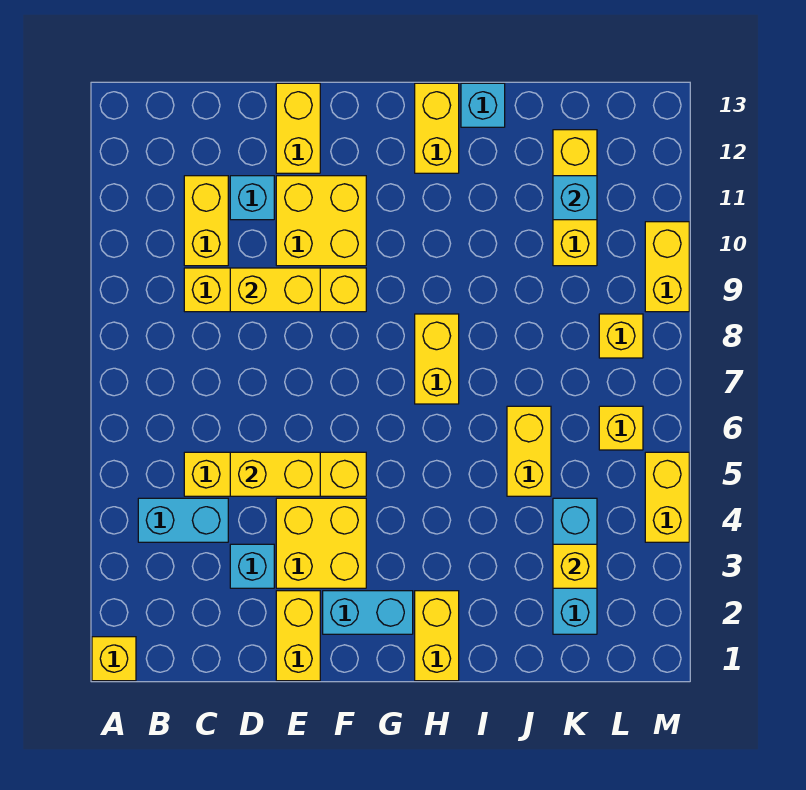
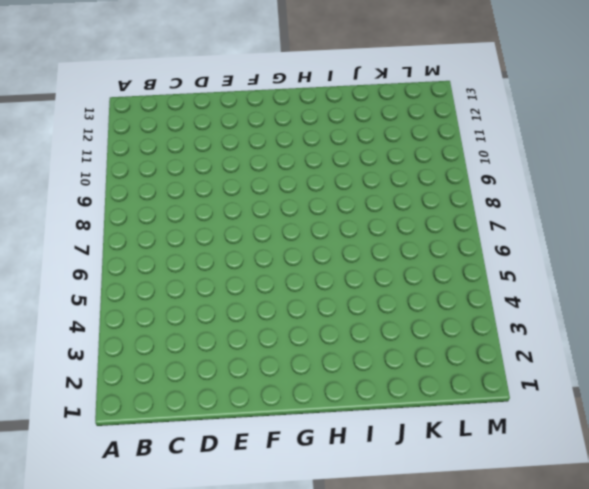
none -> yellow brick A1 level 1
none -> cyan brick B4:C4 level 1
none -> yellow brick C5:F5 level 1

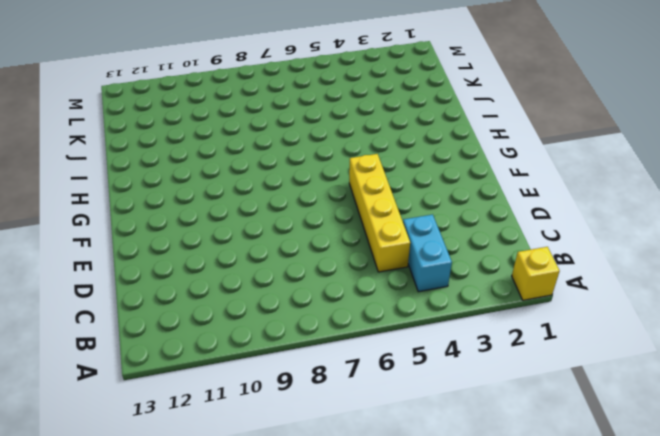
none -> yellow brick C9:F9 level 1
none -> yellow brick C10:C11 level 1
none -> cyan brick D3 level 1

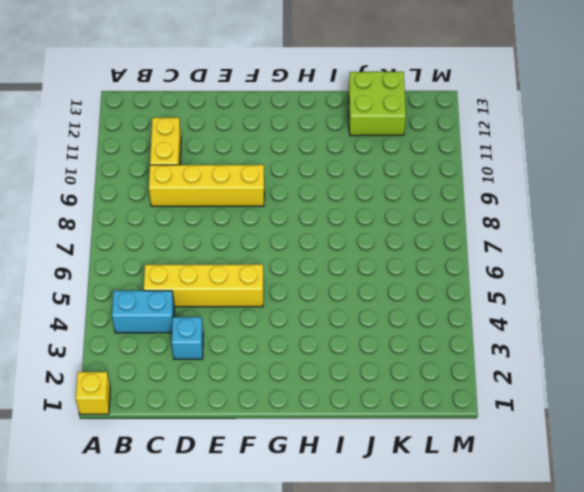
lime brick J12:K13 level 1 -> yellow brick K10:K12 level 1
none -> cyan brick D11 level 1
none -> yellow brick E1:E2 level 1
none -> yellow brick E3:F4 level 1

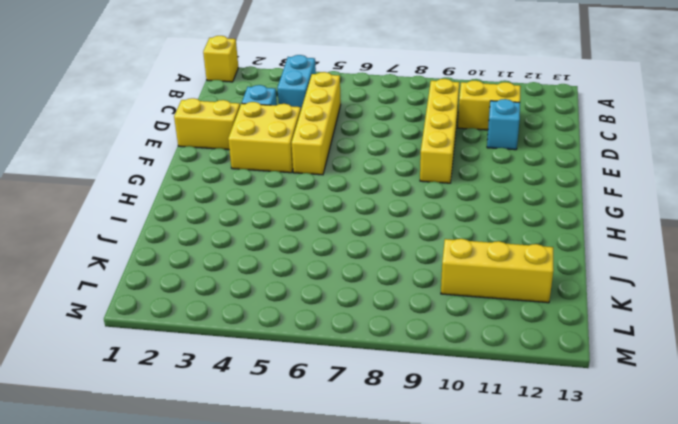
none -> yellow brick E10:F11 level 1
none -> yellow brick E12:E13 level 1
none -> cyan brick F2:G2 level 1

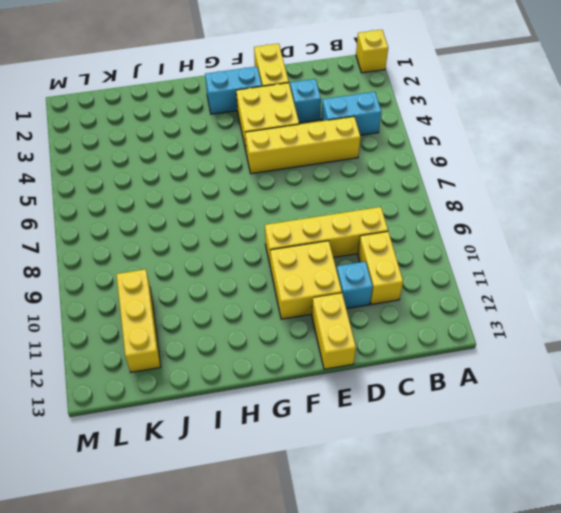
none -> yellow brick H1:H2 level 1
none -> yellow brick H7:H8 level 1
none -> yellow brick H12:H13 level 1

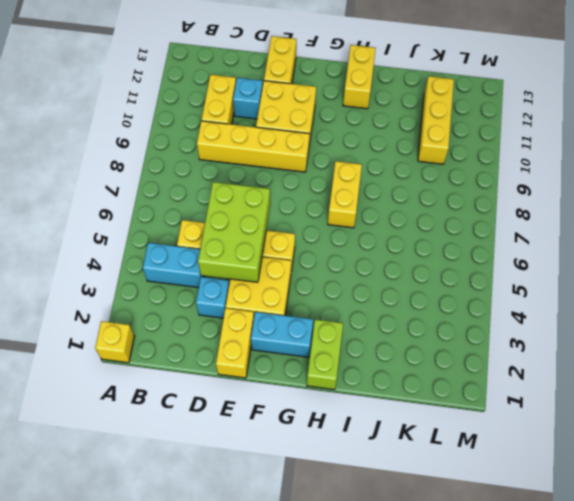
lime brick D4:E6 level 2 -> yellow brick D5:E5 level 2
lime brick H1:H2 level 1 -> yellow brick H1:H2 level 1
none -> cyan brick I13 level 1
none -> yellow brick J5:J6 level 1
none -> cyan brick K2:K4 level 1

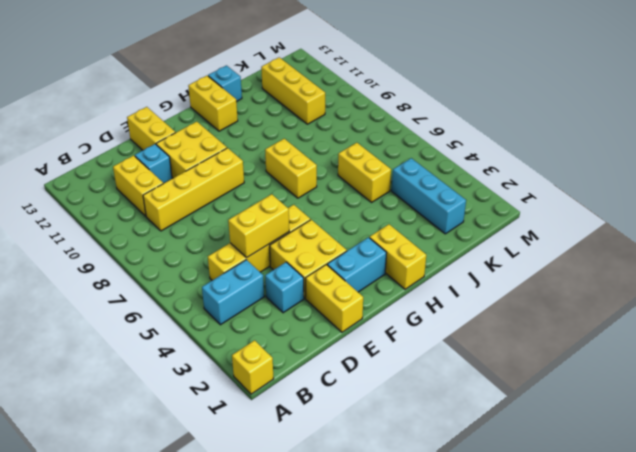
none -> yellow brick L6 level 1
none -> yellow brick L8 level 1
none -> yellow brick M4:M5 level 1

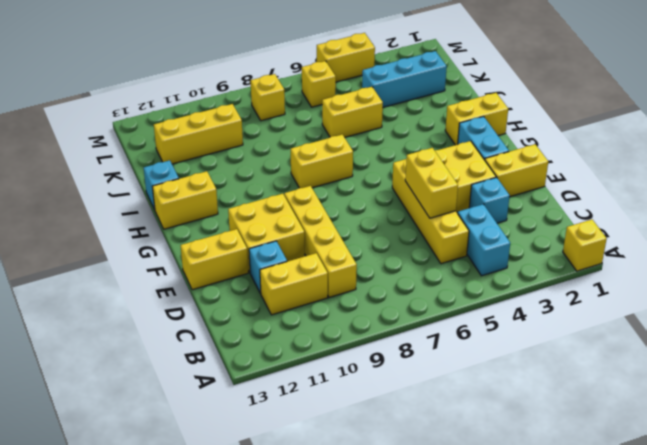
none -> yellow brick M9:M10 level 1
none -> yellow brick D9:E9 level 2
none -> yellow brick K3 level 2

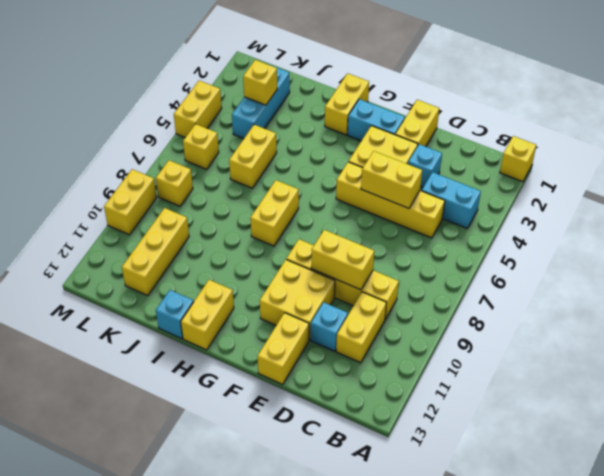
none -> cyan brick K11 level 2

